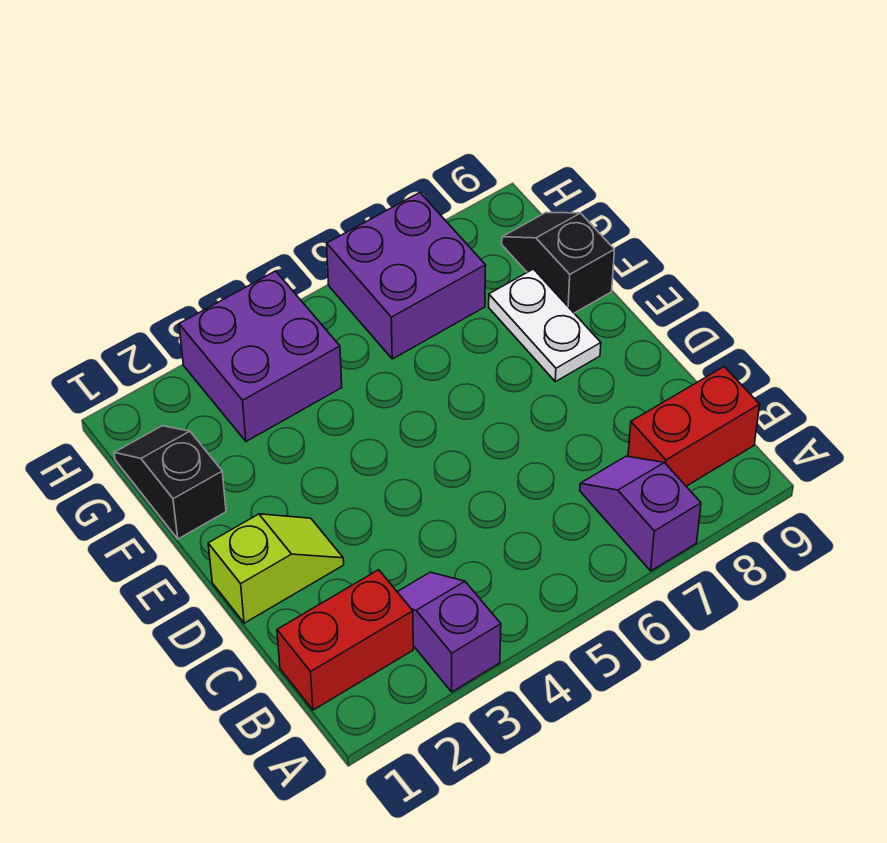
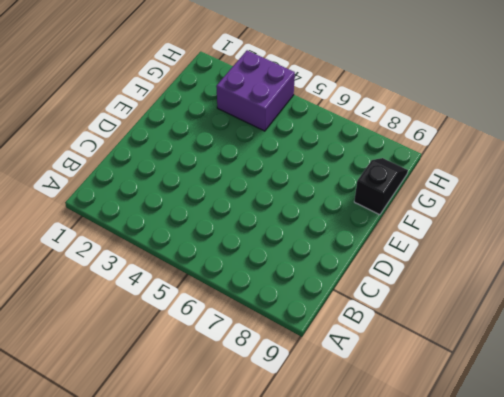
none -> purple slope A3:B3 level 1 top A
none -> purple slope A7:B7 level 1 top A

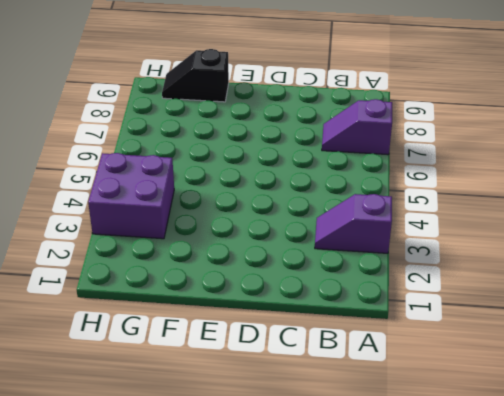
none -> red brick B1:B2 level 1
none -> red brick B8:B9 level 1

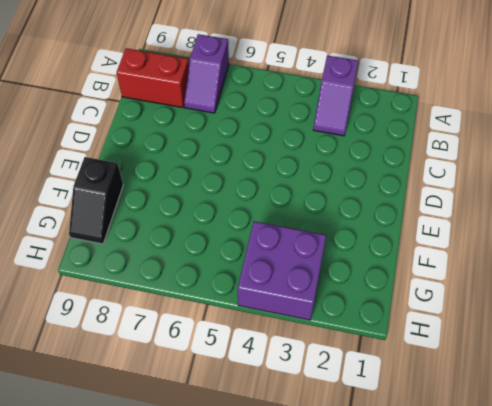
none -> red brick B1:B2 level 1
none -> lime slope D1:D2 level 1 top 1

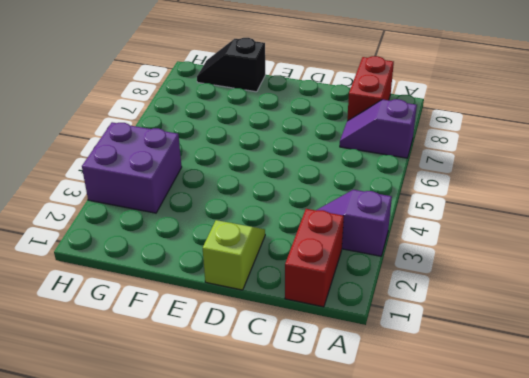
none -> white plate E8:F8 level 1
none -> black slope F1:G1 level 1 top F

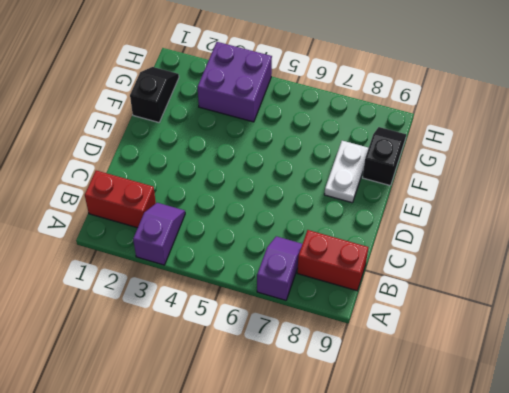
none -> lime slope D1:D2 level 1 top 1
none -> purple brick G6:H7 level 1

